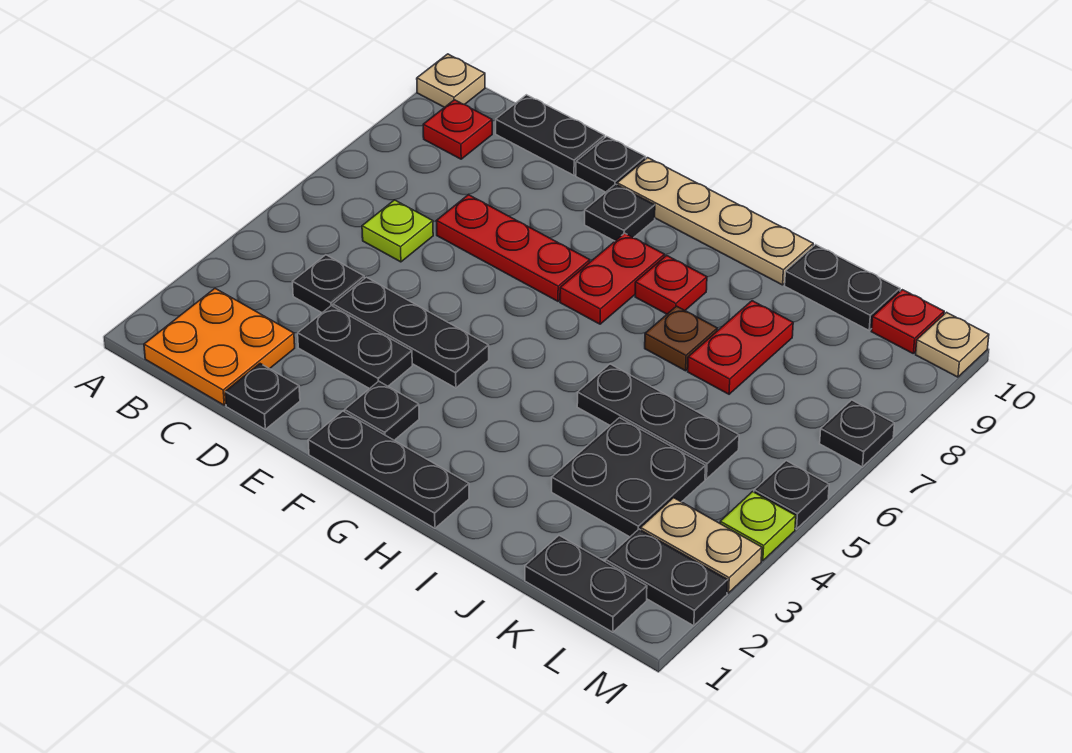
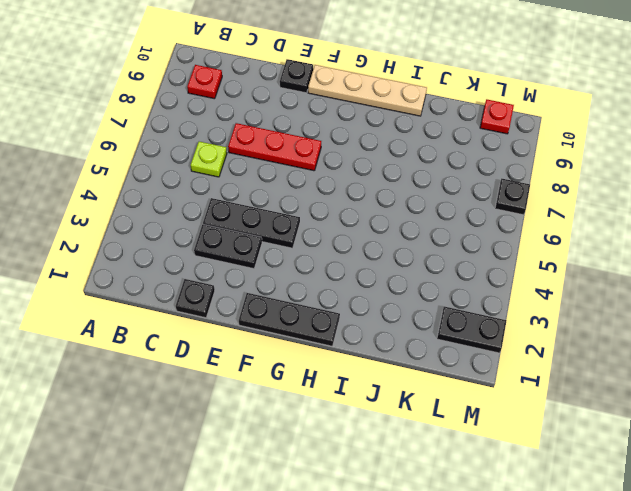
none -> tan plate A10 level 1
none -> orange plate B1:C2 level 1
none -> black plate C4 level 1
none -> black plate C10:D10 level 1

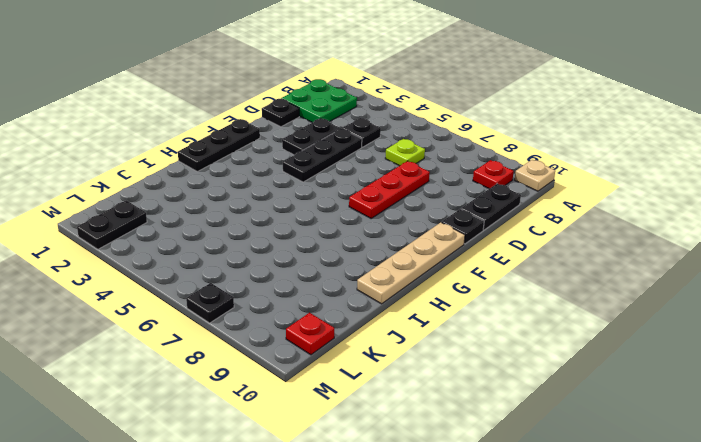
green plate B1:C2 level 1 -> orange plate B1:C2 level 1
none -> black plate F2 level 1
none -> black plate F9 level 1
none -> red plate G7:G8 level 1
none -> red plate H8 level 1

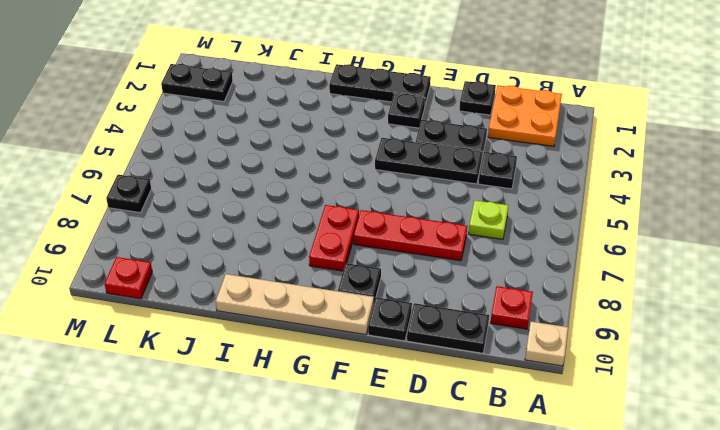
none -> red plate H8 level 1
none -> black plate I5:K5 level 1
none -> brown plate I7 level 1
none -> black plate J3:K4 level 1

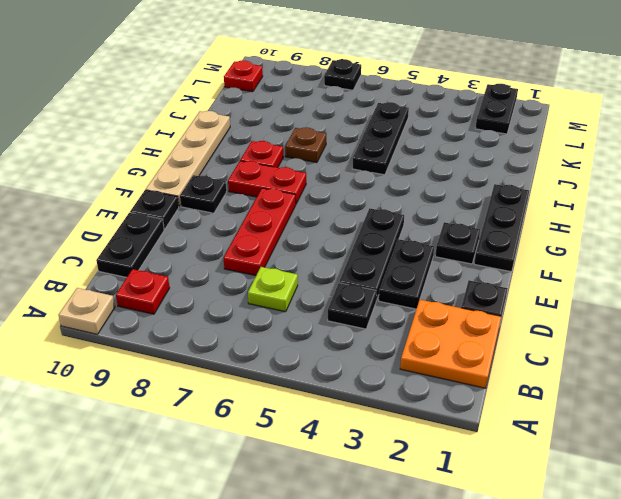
none -> black plate J3:K4 level 1
none -> red plate J7:J8 level 1
none -> black plate J10:K10 level 1
none -> black plate K1:L1 level 1

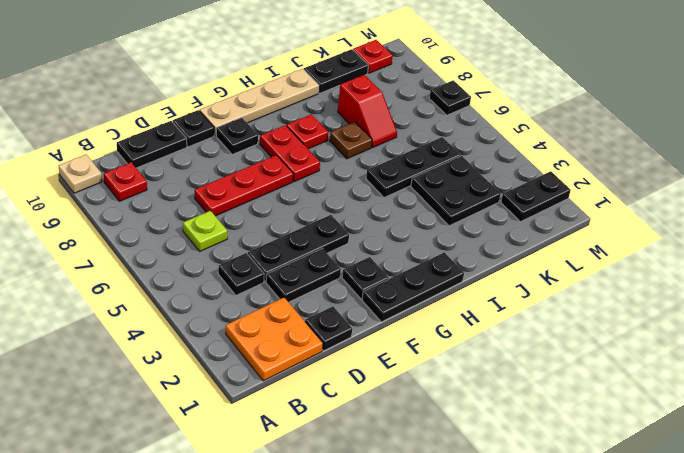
red slope J7:J8 level 1 top 8 -> red plate J7:J8 level 1
none -> black plate K1:L1 level 1
none -> tan plate L3:M3 level 1
none -> lime plate M4 level 1
none -> black plate M5 level 1

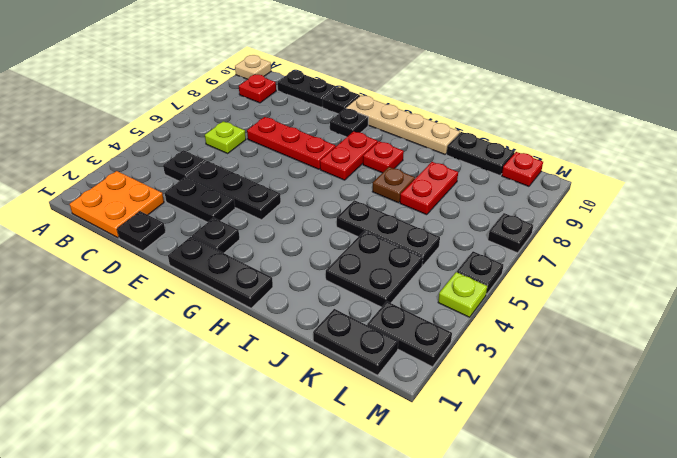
none -> tan plate L3:M3 level 1
none -> tan plate M10 level 1

